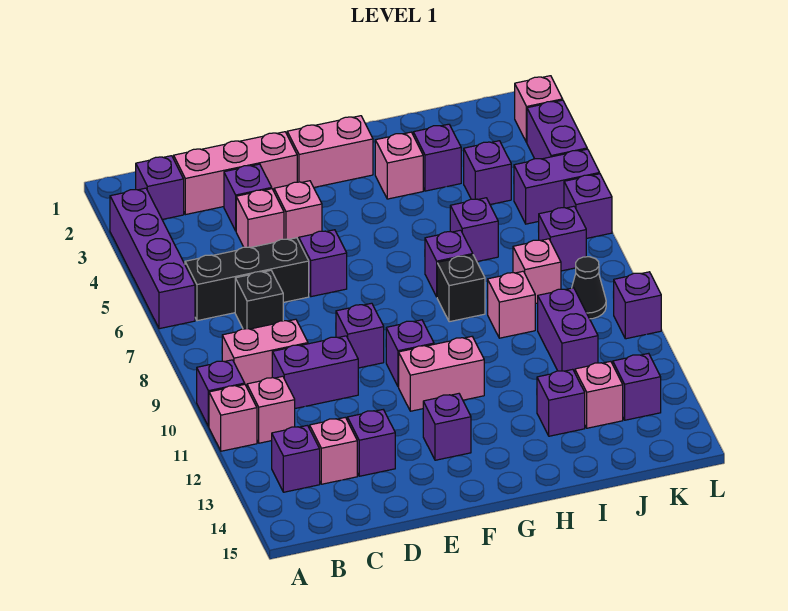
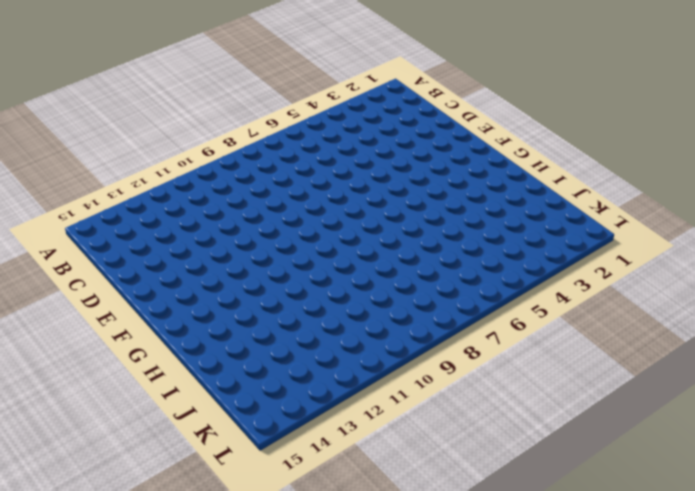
none -> purple brick A3:A6 level 1
none -> purple brick A10 level 1
none -> pink brick A11 level 1
none -> purple brick B2 level 1

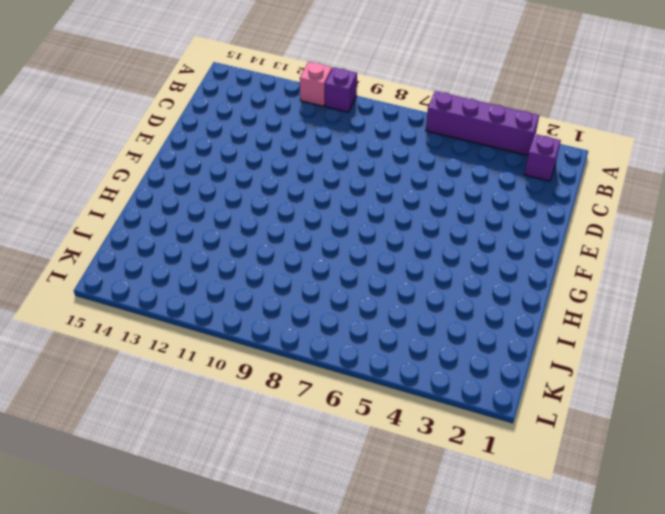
none -> black brick B6:D6 level 1
none -> pink brick B9:C9 level 1
none -> pink brick B11 level 1
none -> purple brick B13 level 1

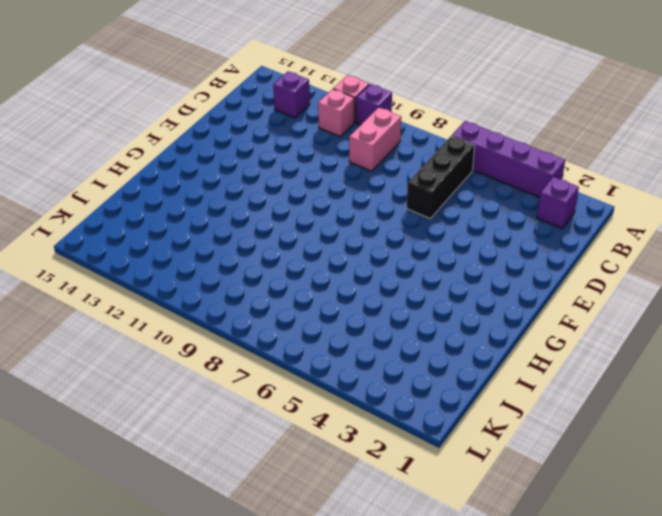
none -> pink brick C2:E2 level 1
none -> black brick C7 level 1
none -> purple brick C10:D10 level 1
none -> pink brick C13 level 1

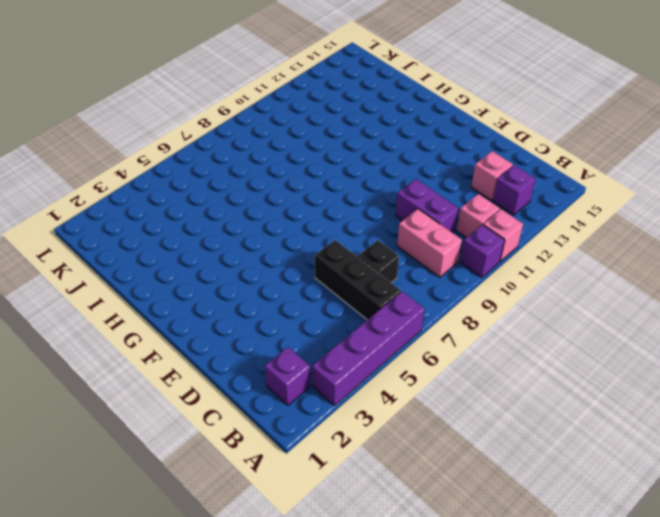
none -> pink brick C2:E2 level 1
none -> purple brick D3 level 1
none -> pink brick D4 level 1
none -> purple brick D13 level 1

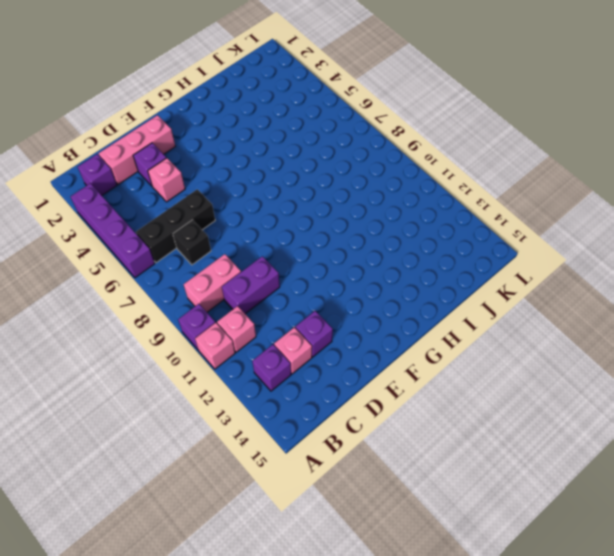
none -> pink brick E4 level 1
none -> purple brick E6 level 1
none -> purple brick E9 level 1
none -> pink brick F2:G2 level 1

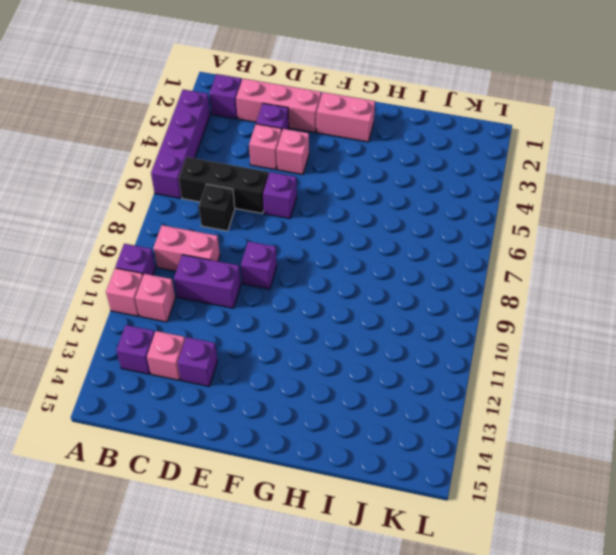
none -> purple brick F10 level 1
none -> pink brick F11:G11 level 1
none -> purple brick F13 level 1
none -> pink brick H3 level 1

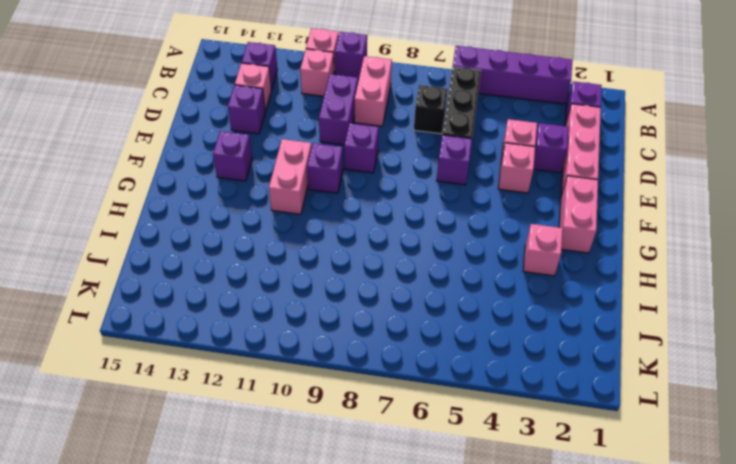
none -> purple brick H7 level 1
none -> black brick H8 level 1
none -> purple brick I3 level 1
none -> purple brick I6 level 1

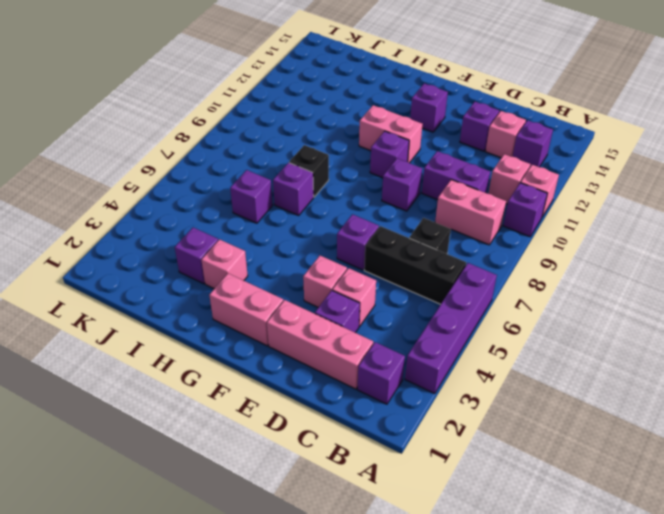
none -> pink brick I9 level 1
none -> purple brick I13 level 1
none -> purple brick J4 level 1
none -> pink brick J8 level 1

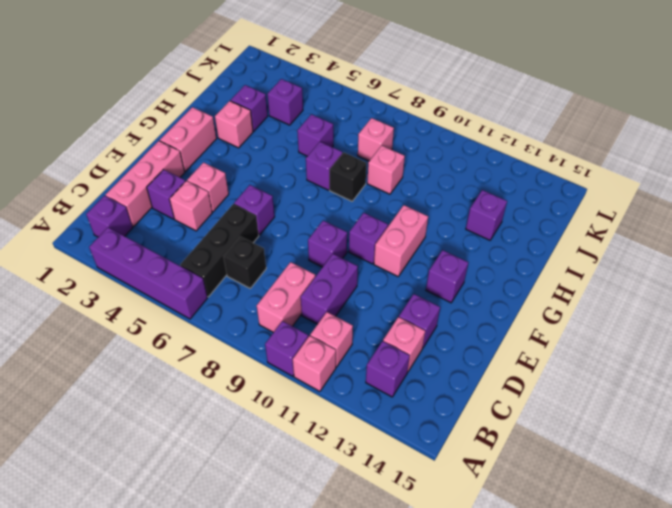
none -> purple brick J10:J11 level 1
none -> pink brick J13 level 1
none -> purple brick K5:L5 level 1
none -> purple brick K7 level 1

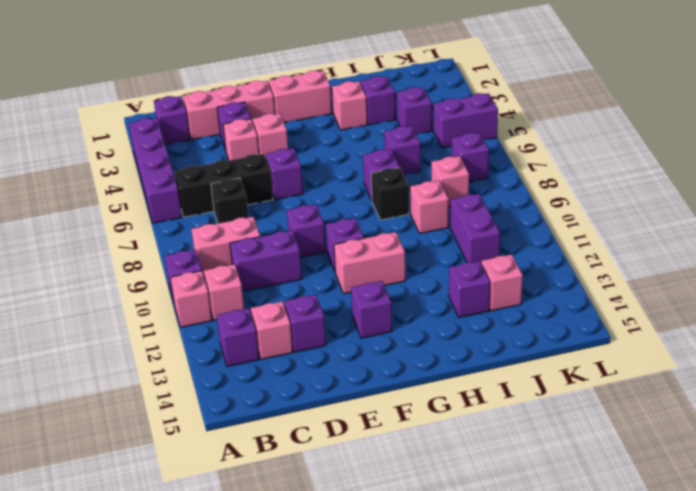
none -> black cone K9 level 1
none -> purple brick K13 level 1
none -> pink brick L2 level 1
none -> purple brick L3:L4 level 1

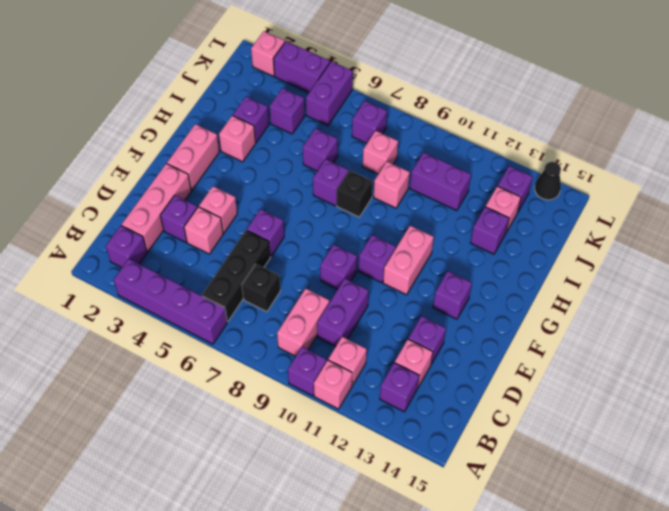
black cone L14 level 1 -> black cone K9 level 1
none -> purple brick L6 level 1
none -> purple brick L10 level 1

